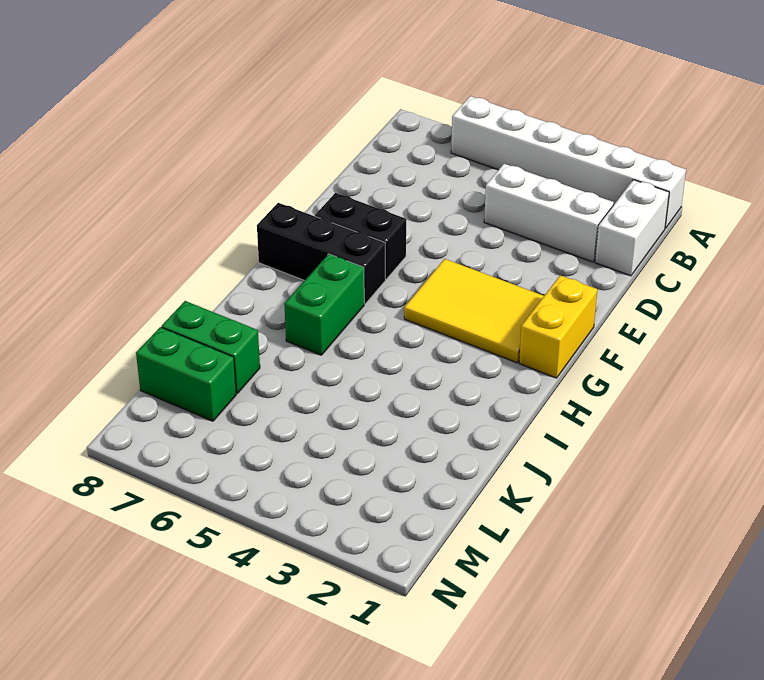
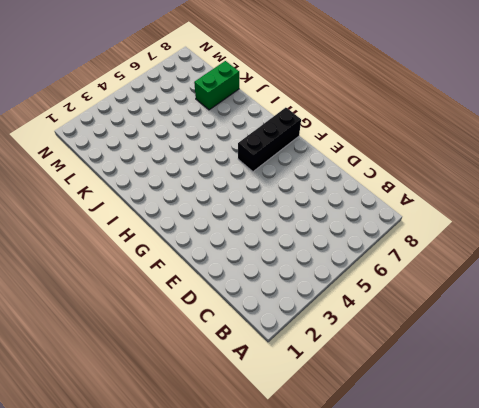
none -> white brick A1:A6 level 1
none -> white brick B1:C1 level 1

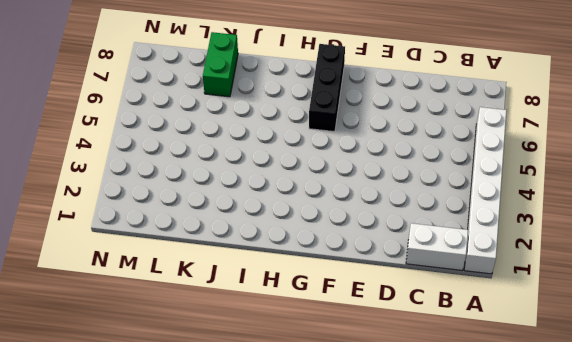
none -> white brick C2:C4 level 1
none -> yellow brick F1:G1 level 1

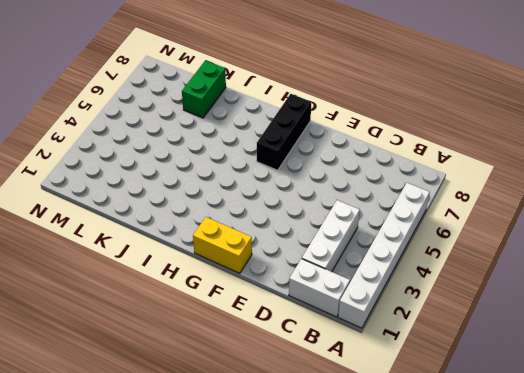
none -> yellow tile F2:G4 level 1
none -> black brick F6:F7 level 1

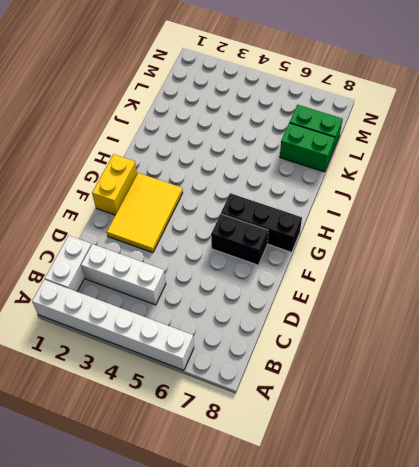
yellow tile E2:G3 level 1 -> yellow tile F2:G4 level 1
none -> green brick H6:I6 level 1

